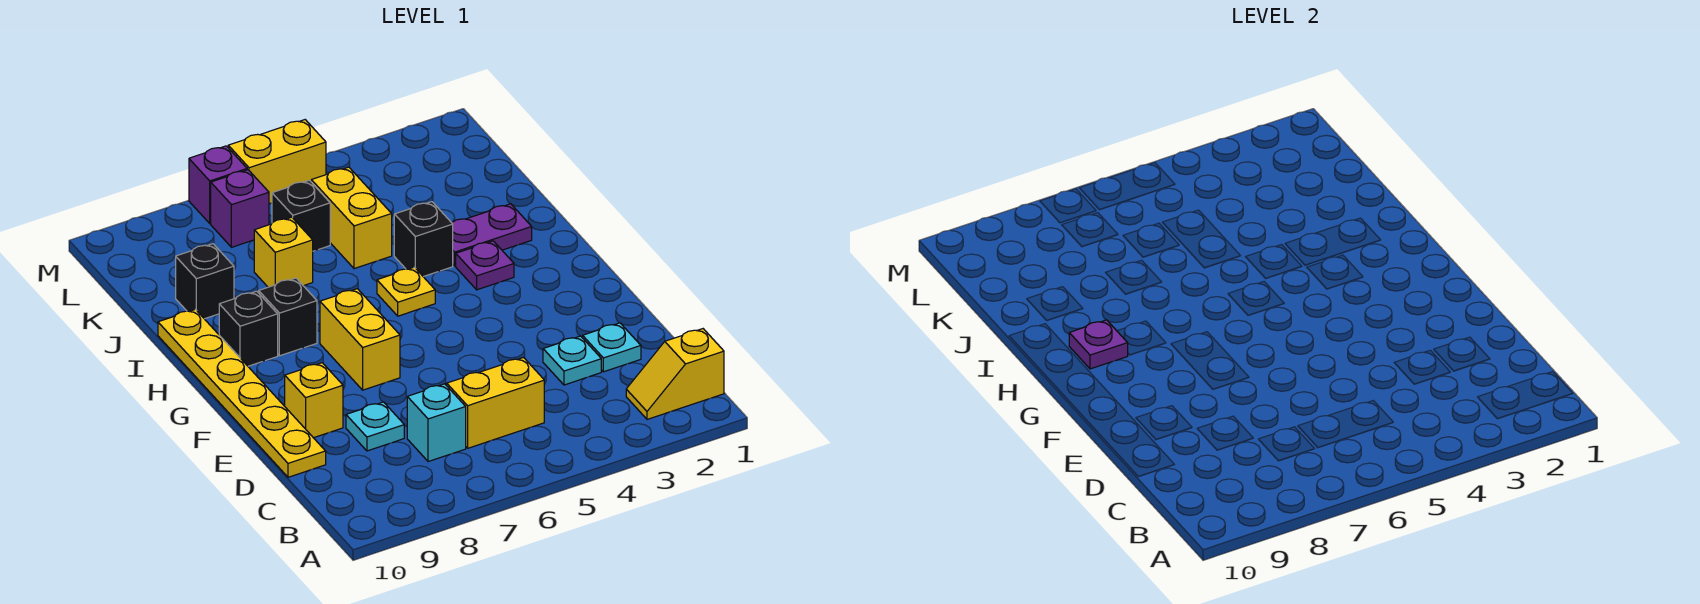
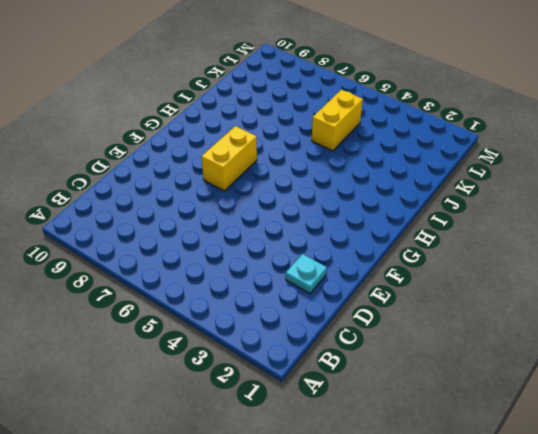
none -> yellow slope B1:B2 level 1 top 1
none -> yellow brick C5:C6 level 1
none -> cyan brick C7 level 1

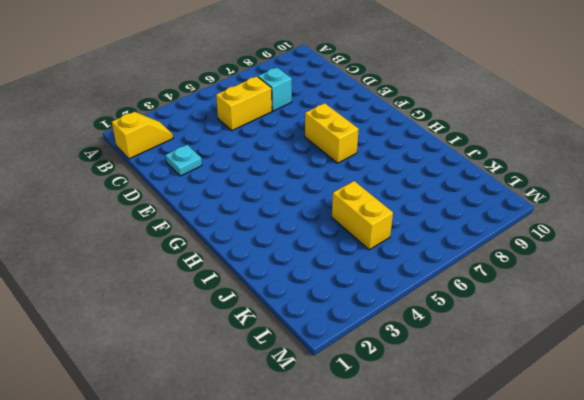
none -> cyan plate D3 level 1
none -> cyan plate D8 level 1
none -> yellow plate D10:I10 level 1

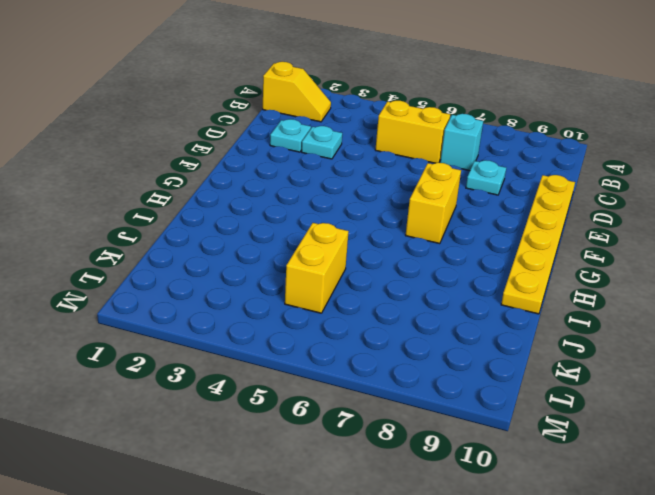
none -> yellow brick E9 level 1
none -> purple plate H3 level 1
none -> yellow plate H5 level 1

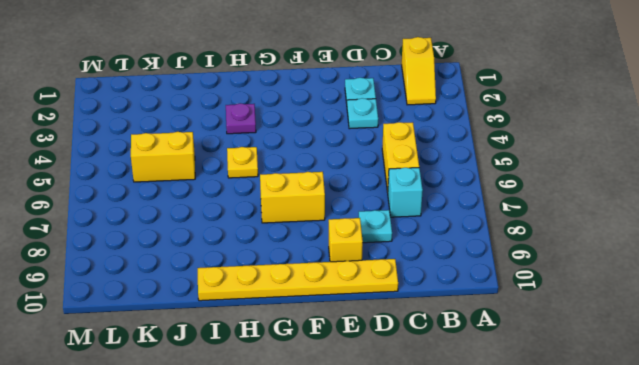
none -> black brick H8 level 1
none -> black brick H9 level 1
none -> purple plate I2:I3 level 1

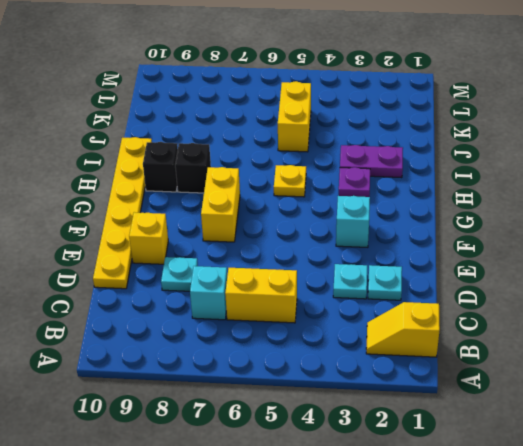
cyan brick F3 level 1 -> none
none -> black brick I4 level 1
none -> yellow brick J7 level 1
none -> black brick J9 level 1

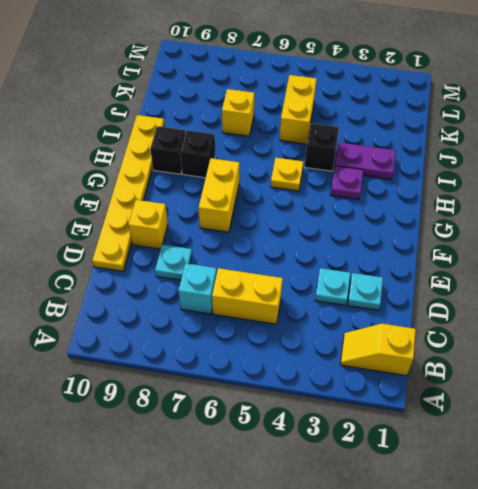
none -> black brick J9 level 1
none -> black brick K6 level 1
none -> purple brick L7 level 1

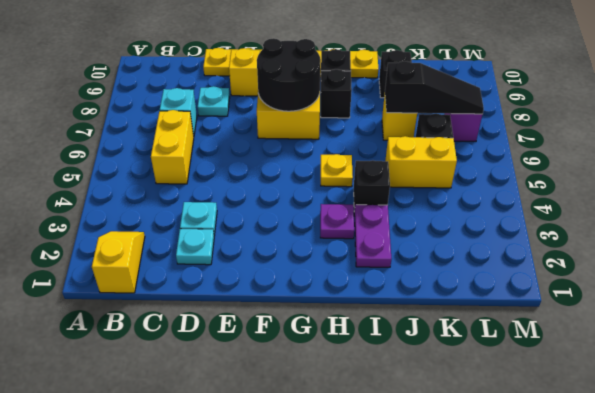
black round brick F7:G8 level 2 -> none
black slope J7:L7 level 2 top J -> none
none -> yellow brick M5:M6 level 1
none -> purple brick M7 level 1
none -> purple plate H9 level 2

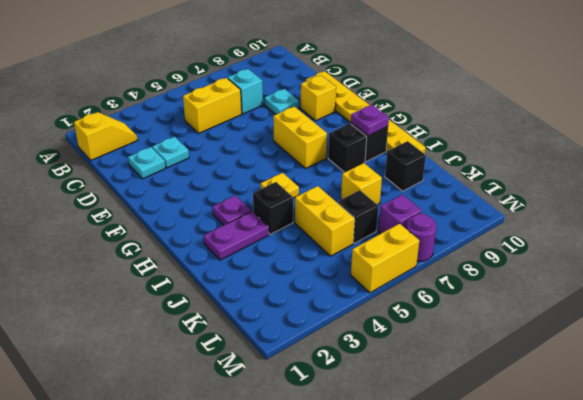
purple round brick M7 level 1 -> purple brick M7 level 1

